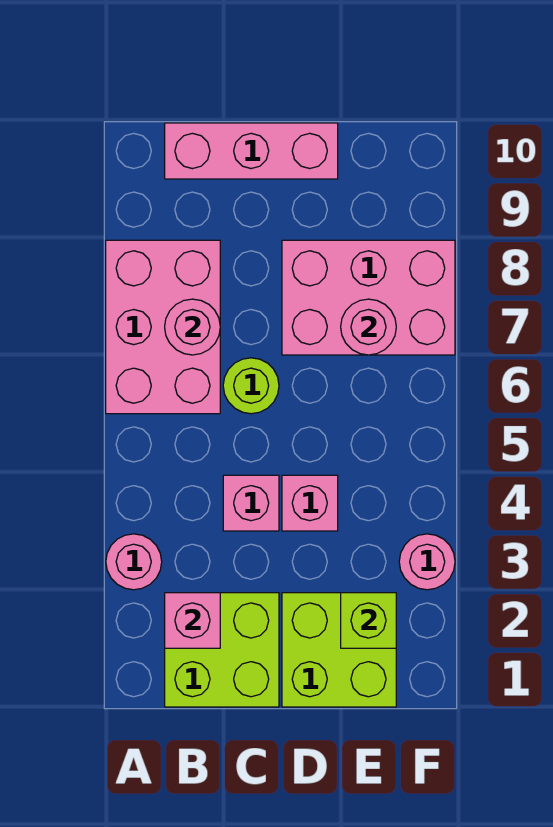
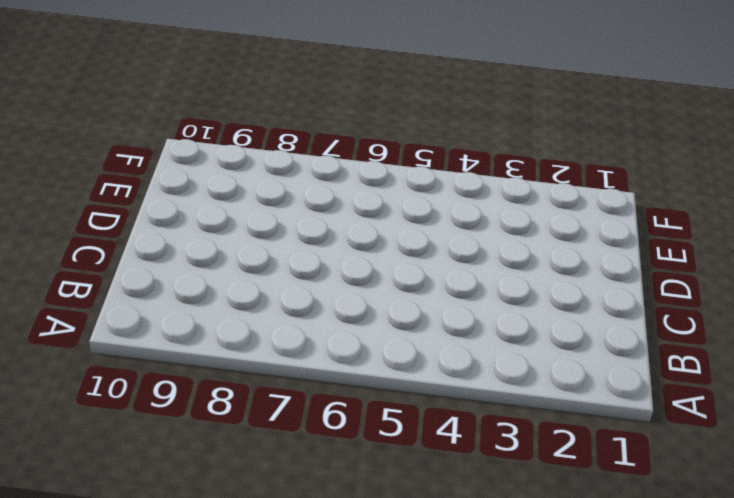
none -> pink round brick A3 level 1
none -> pink brick A6:B8 level 1
none -> lime brick B1:C2 level 1

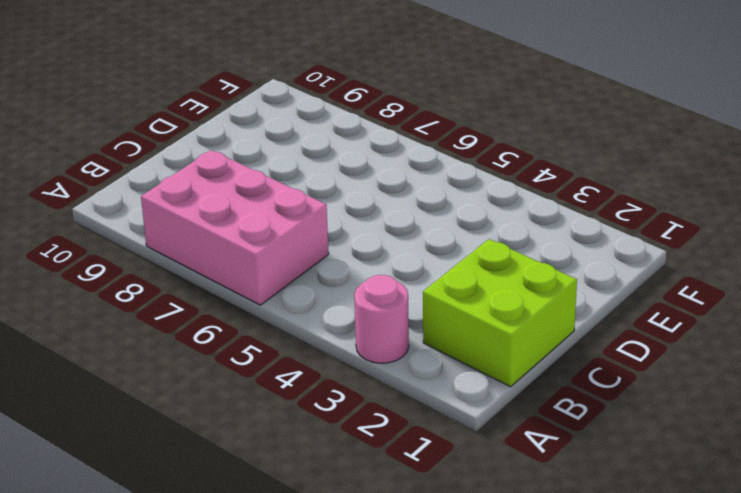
none -> pink brick B10:D10 level 1
none -> pink brick C4 level 1
none -> lime round brick C6 level 1

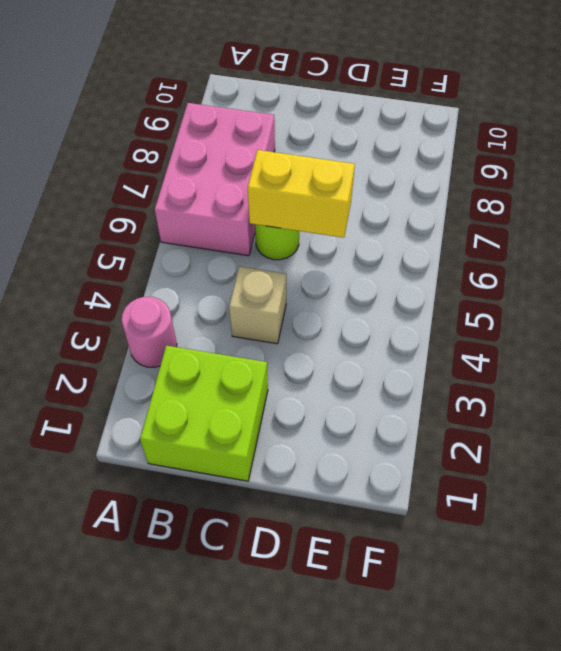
tan brick C4 level 1 -> pink brick C4 level 1
yellow brick C6:D6 level 2 -> none
none -> pink brick B10:D10 level 1
none -> lime brick D1:E2 level 1
none -> pink brick D4 level 1

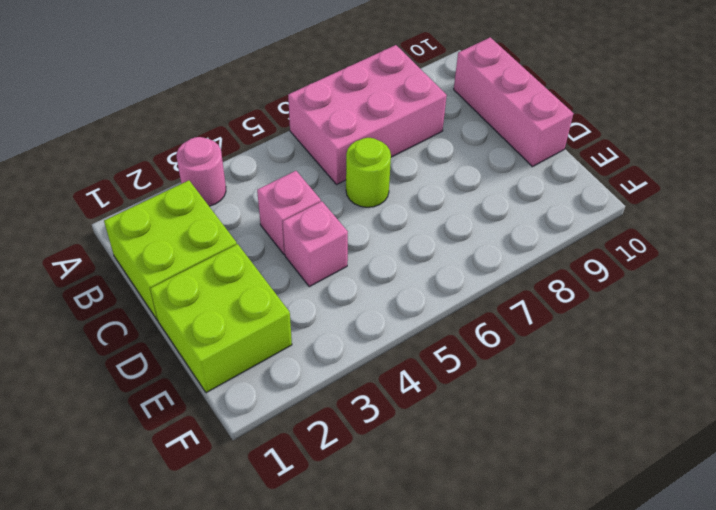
none -> pink brick D7:F8 level 1
none -> pink round brick F3 level 1
none -> pink brick B2 level 2

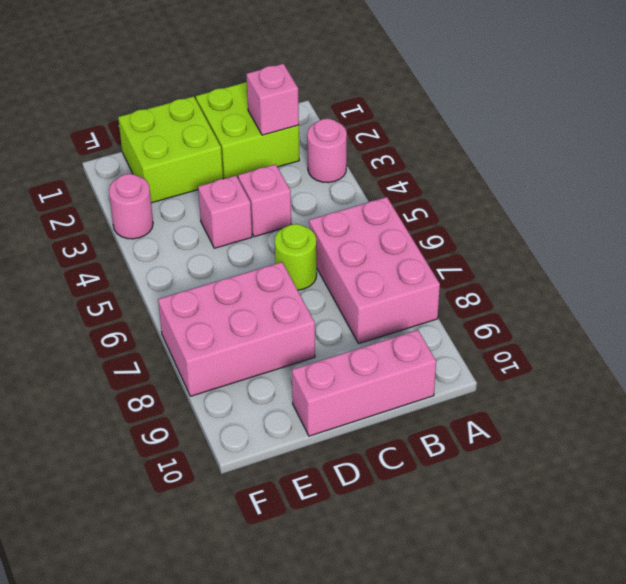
none -> pink round brick B7 level 2
none -> lime brick E2 level 2
none -> pink round brick E7 level 2

